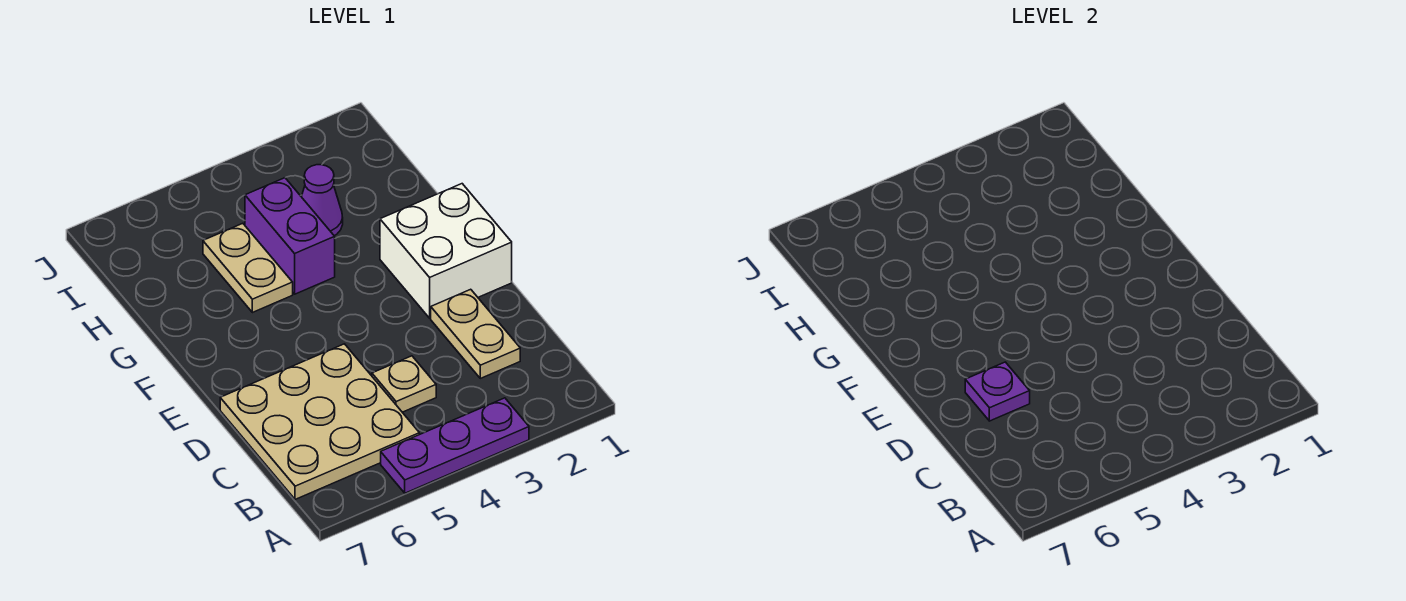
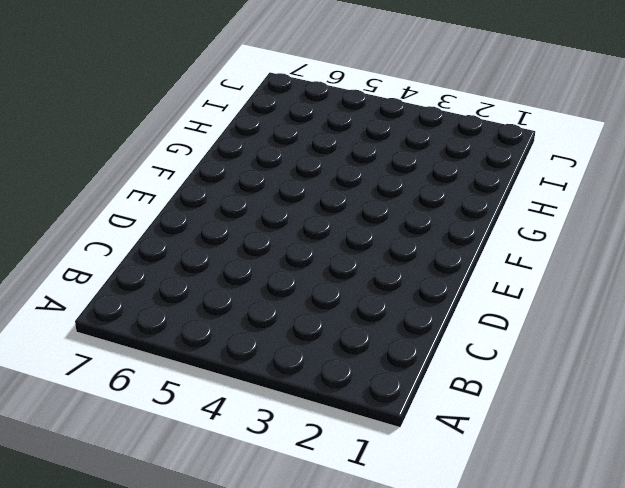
none -> purple plate A3:A5 level 1
none -> tan plate B5:D7 level 1

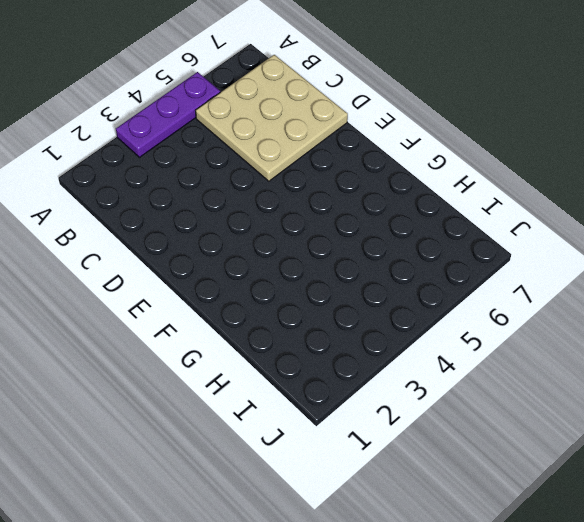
none -> tan plate C2:D2 level 1
none -> tan plate C4 level 1

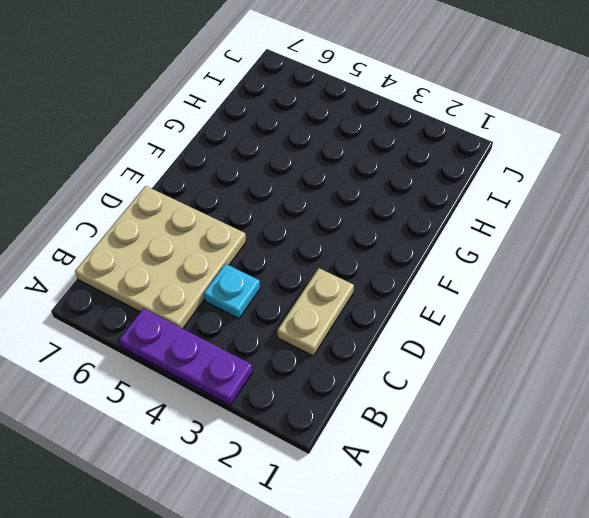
cyan plate C4 level 1 -> tan plate C4 level 1
none -> white brick E1:F2 level 1
none -> purple brick G4:H4 level 1

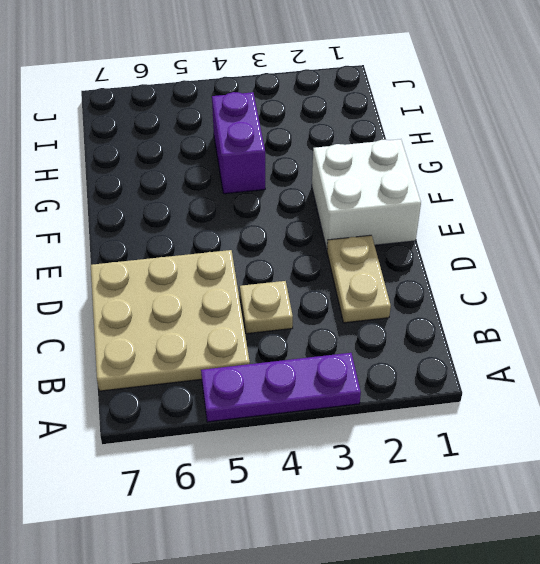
none -> tan plate G5:H5 level 1
none -> purple cone H3 level 1

